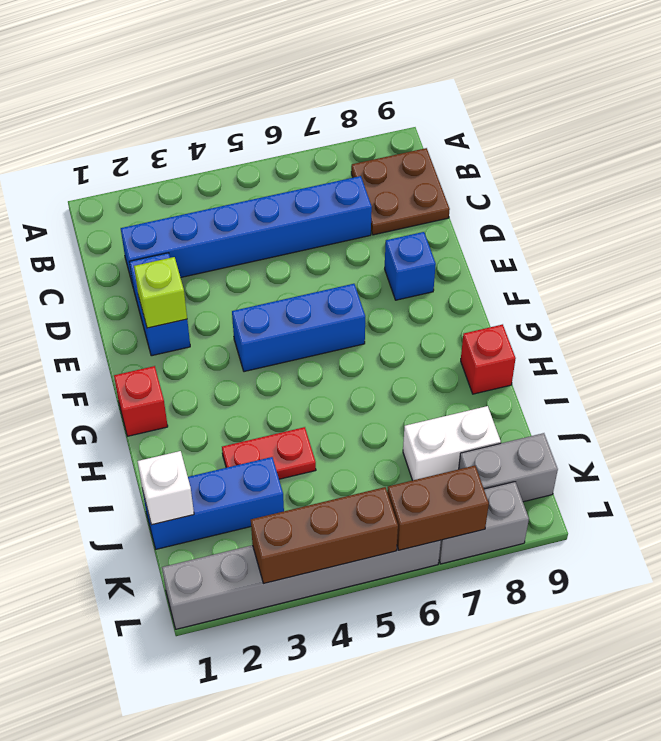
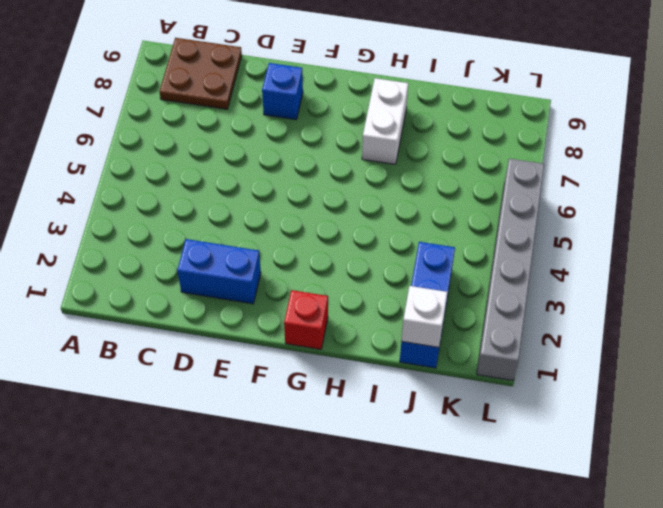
white brick H7:H8 level 1 -> white brick J7:J8 level 1
none -> blue brick C2:C7 level 1
none -> blue brick F4:F6 level 1
none -> red brick H9 level 1

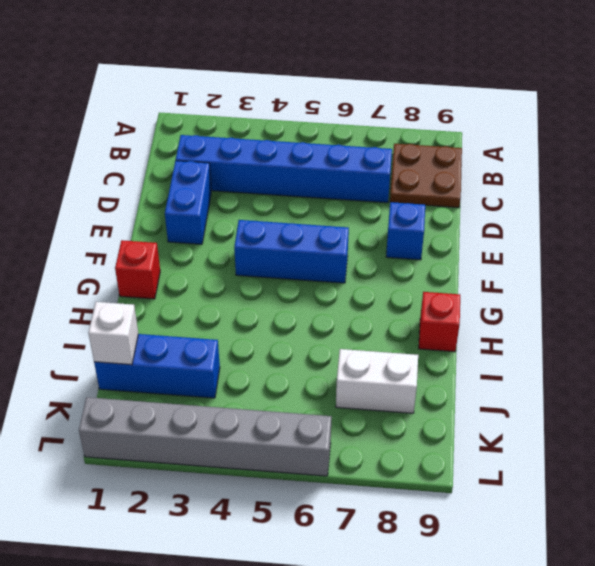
none -> red plate I3:I4 level 1
none -> grey brick K8:K9 level 1
none -> grey brick L7:L8 level 1

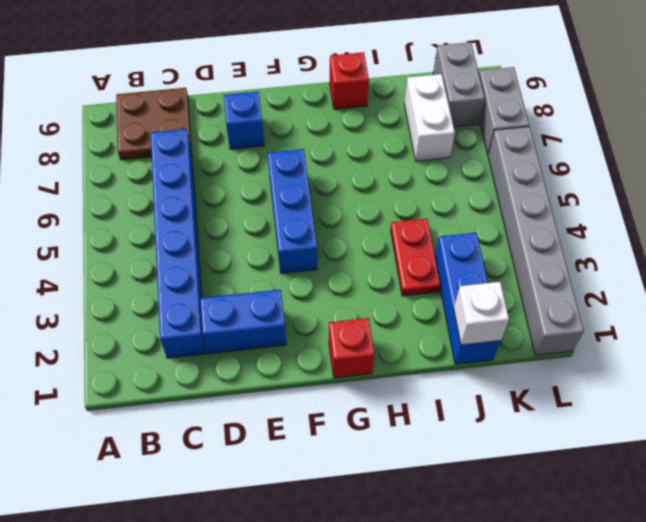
none -> lime brick E2 level 2
none -> brown brick L3:L5 level 2
none -> brown brick L6:L7 level 2

